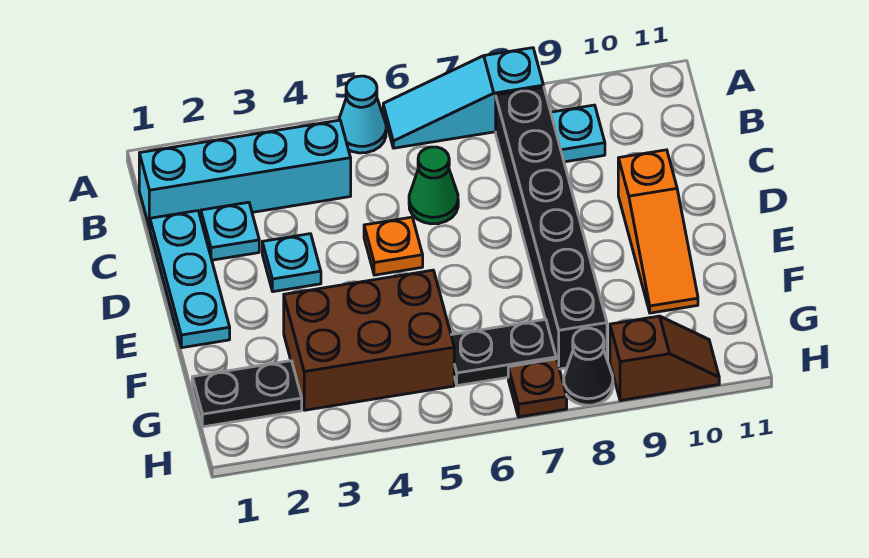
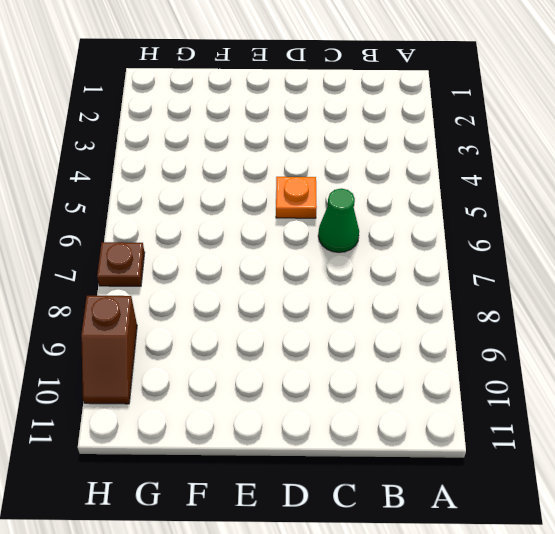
none -> cyan cone A5 level 1
none -> cyan slope A6:A8 level 1 top 8
none -> cyan brick B1:B4 level 1

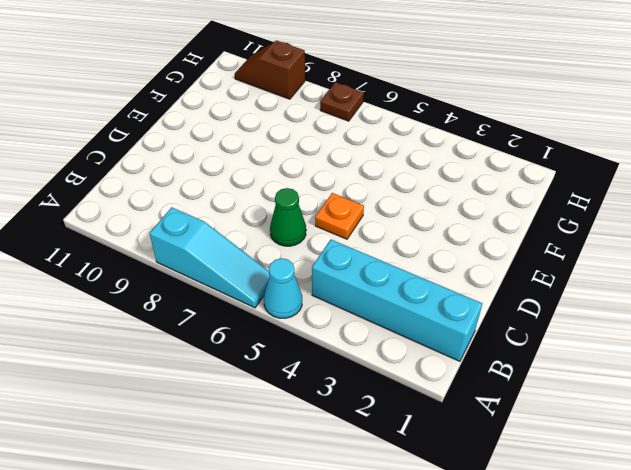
none -> black brick B8:G8 level 1
none -> cyan plate B9 level 1
none -> cyan plate C1:E1 level 1

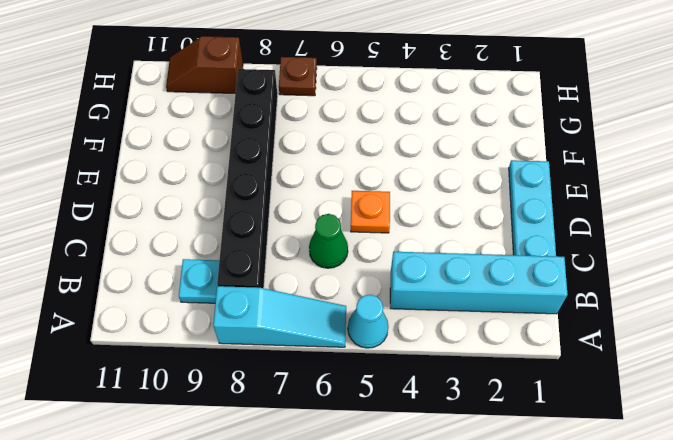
none -> cyan plate C2 level 1
none -> cyan plate D3 level 1
none -> orange slope D10:F10 level 1 top D

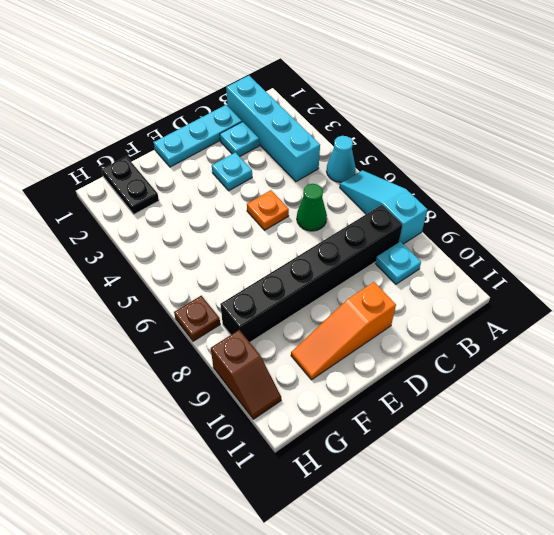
none -> brown brick F3:G5 level 1
none -> black plate G6:G7 level 1
none -> black cone H8 level 1

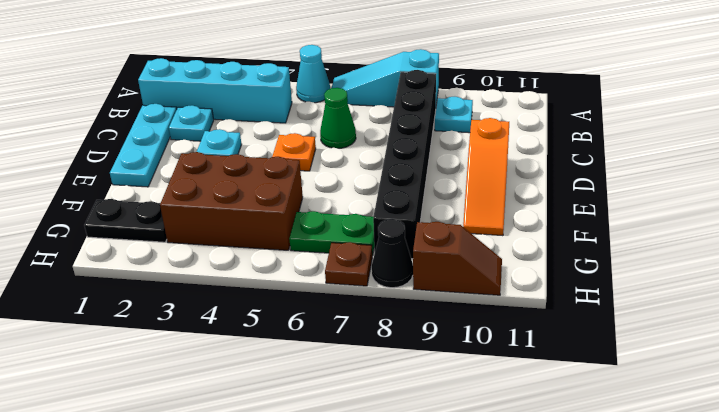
green plate G6:G7 level 1 -> black plate G6:G7 level 1

